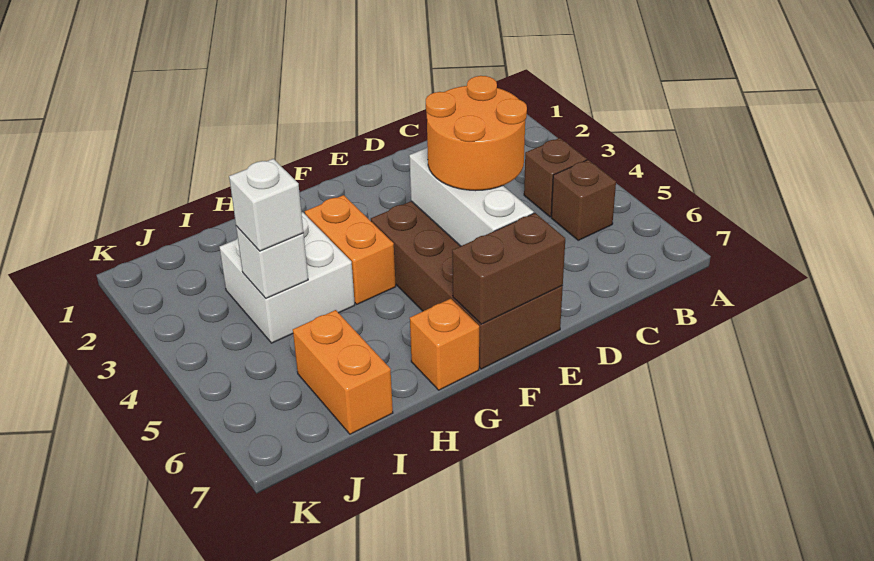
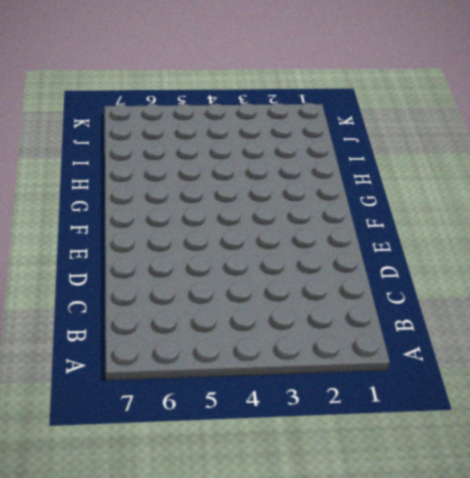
none -> brown brick B4 level 1
none -> brown brick B5 level 1
none -> brown brick E4:F7 level 1

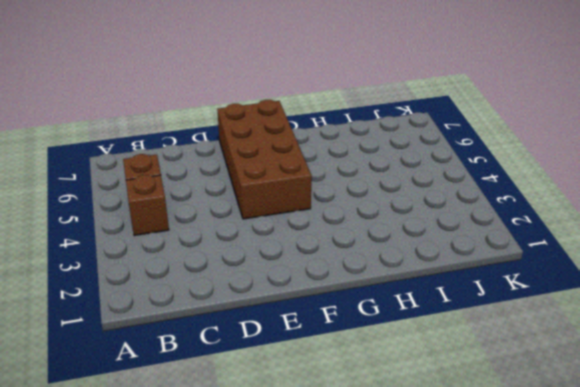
none -> orange brick G3:G4 level 1
none -> orange brick G7 level 1
none -> white brick H3:I4 level 1

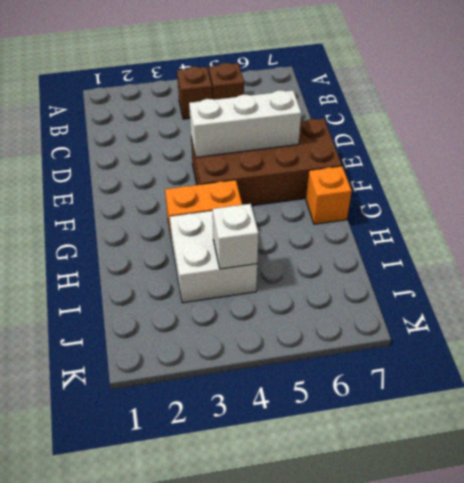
none -> orange brick I6:I7 level 1
none -> brown brick E7:F7 level 2
none -> orange round brick D4:E5 level 3

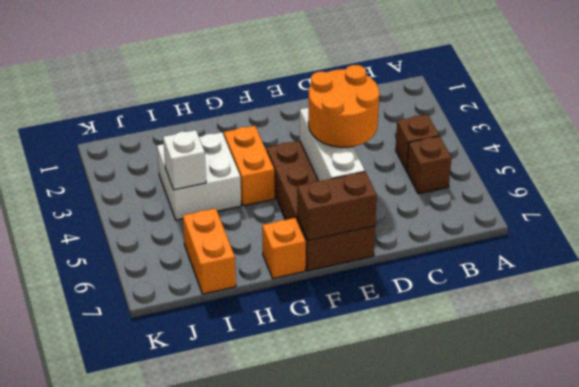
none -> white brick I4 level 3

